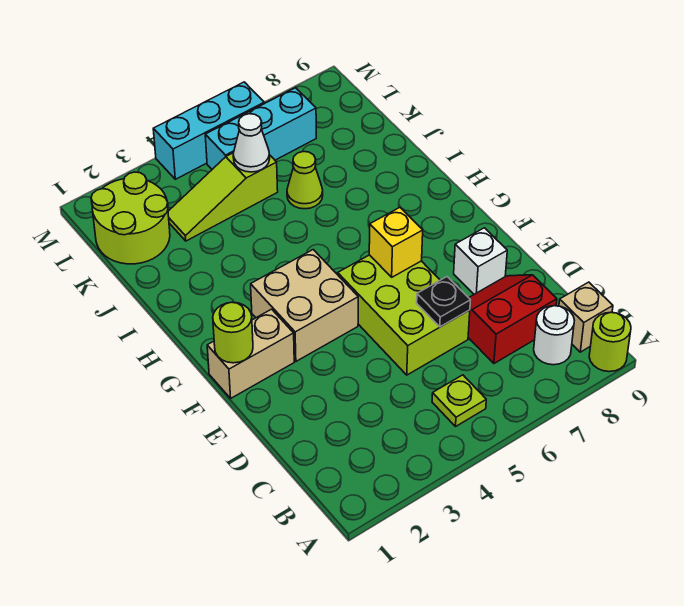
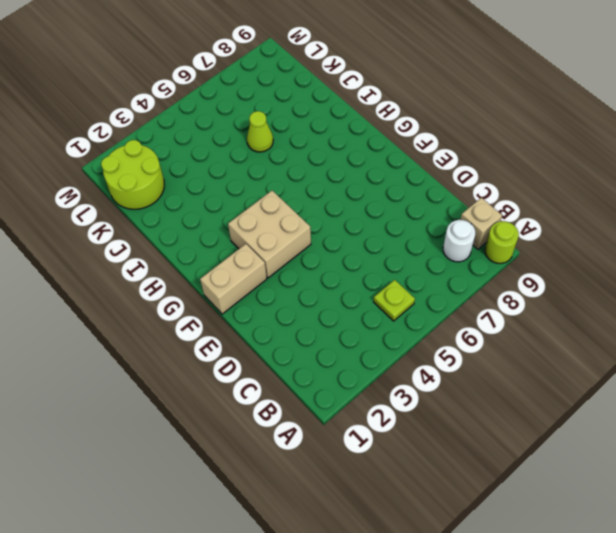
none -> red slope C7:D8 level 1 top C
none -> lime brick D5:F6 level 1
none -> white brick E8 level 1

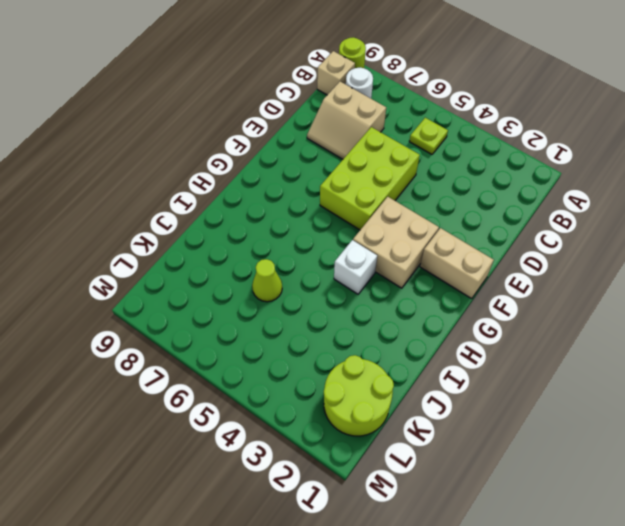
tan slope C7:D8 level 1 top C -> red slope C7:D8 level 1 top C
white brick H4 level 1 -> white brick E8 level 1
none -> lime slope K3:K5 level 1 top 5
none -> cyan brick L5:L7 level 1
none -> cyan brick M4:M6 level 1

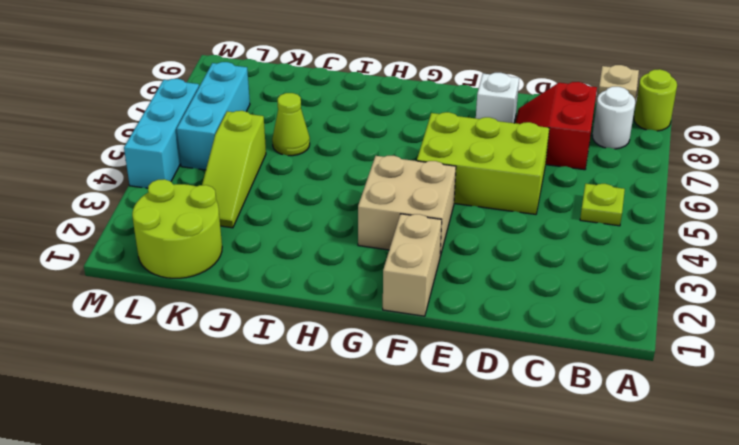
none -> black plate D6 level 2
none -> lime round brick F1 level 2
none -> yellow brick F6 level 2

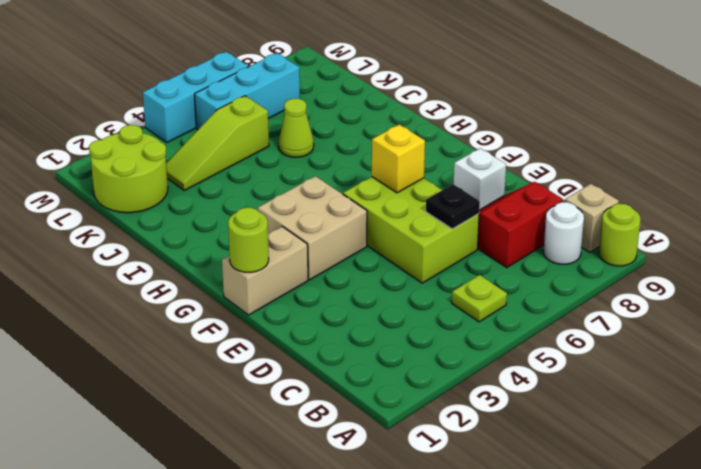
none -> white cone K5 level 2

